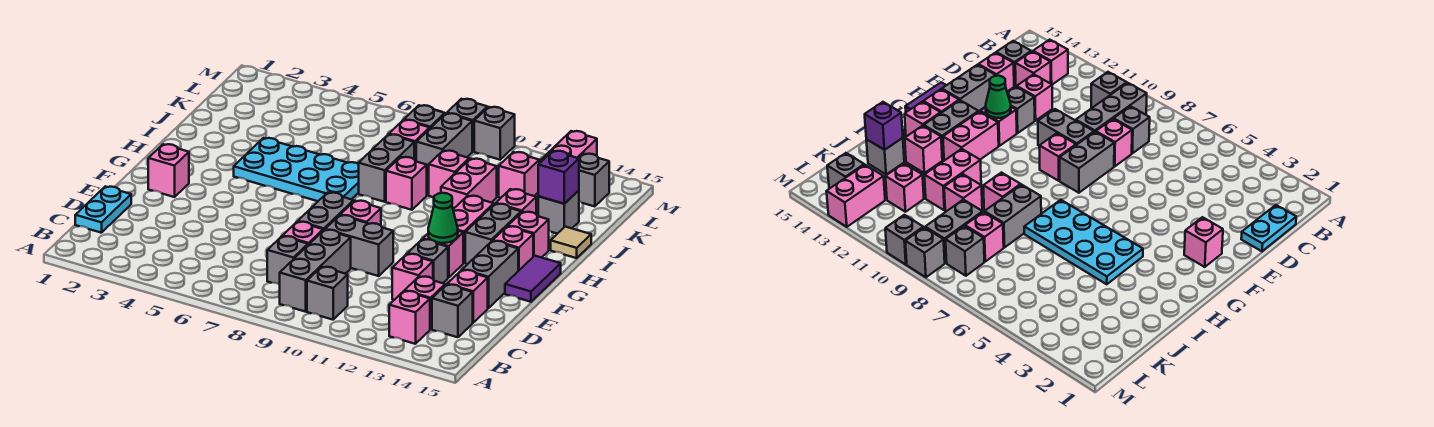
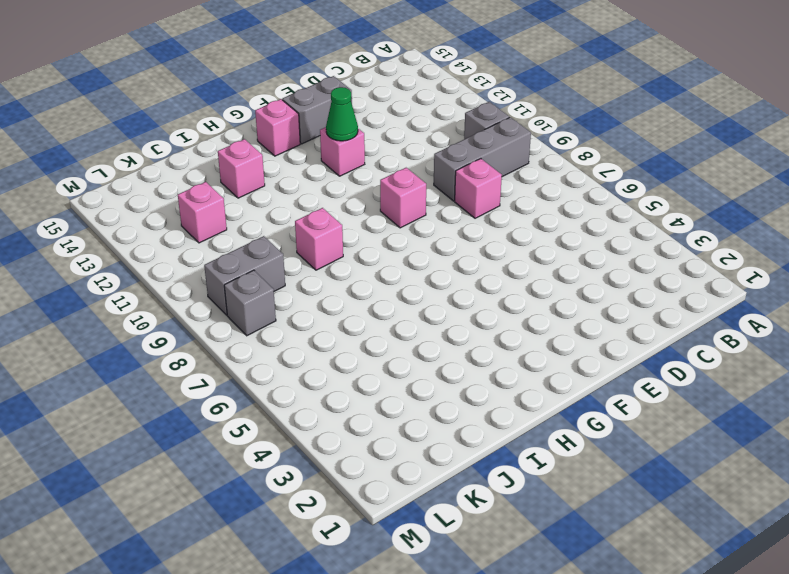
none -> pink brick B13 level 1
none -> cyan plate C1:D1 level 1
none -> grey brick C8 level 1
none -> pink brick C13 level 1

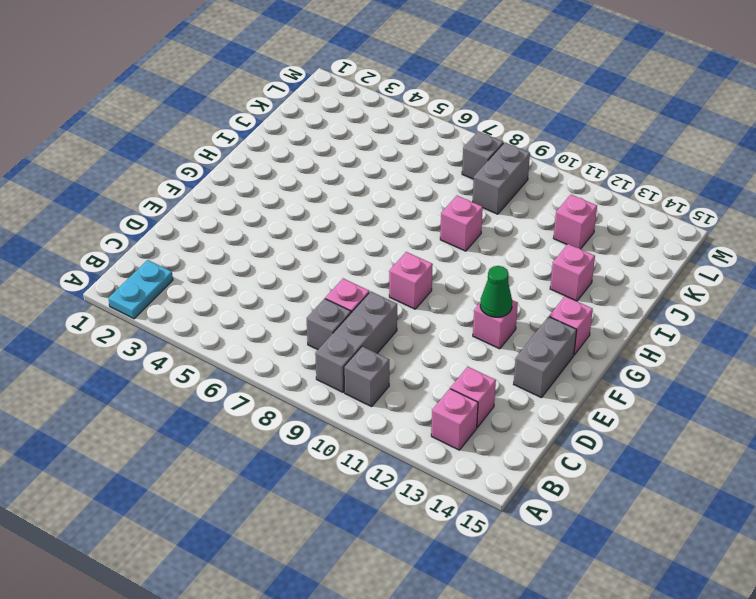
cyan plate A2:B2 level 1 -> cyan plate C1:D1 level 1
none -> grey brick C14 level 1
none -> pink brick D12 level 1
none -> pink brick D14 level 1
none -> grey brick E8:F8 level 1

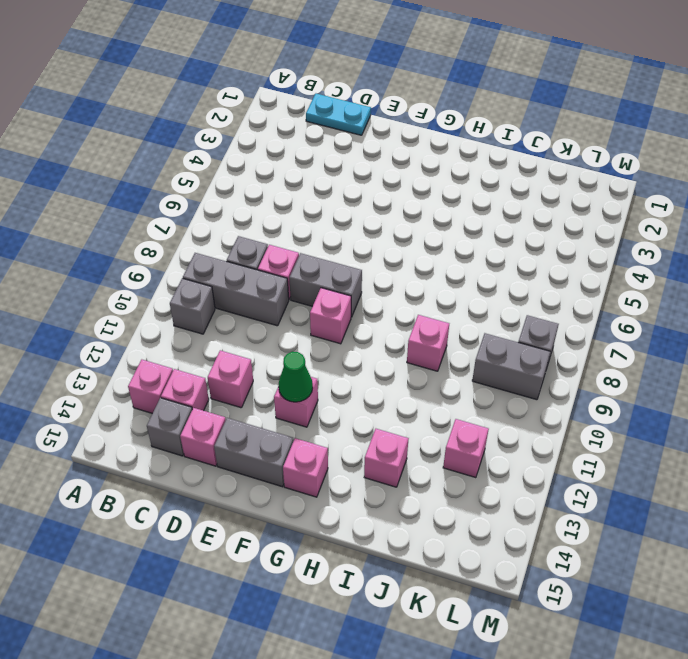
none -> grey brick E9:E10 level 1
none -> grey brick E12 level 1
none -> pink brick F2 level 1
none -> purple tile F15:G15 level 1

